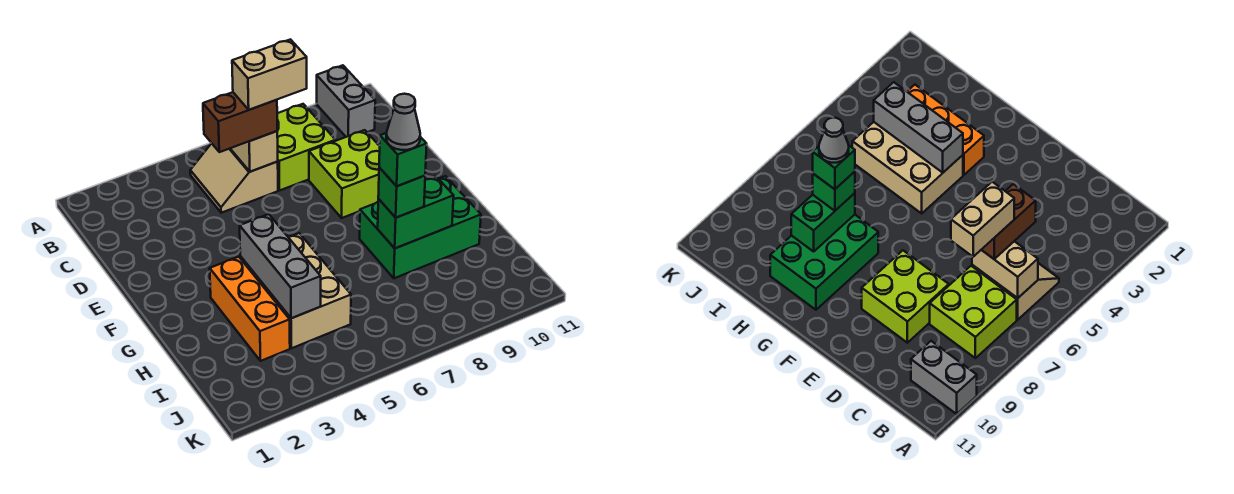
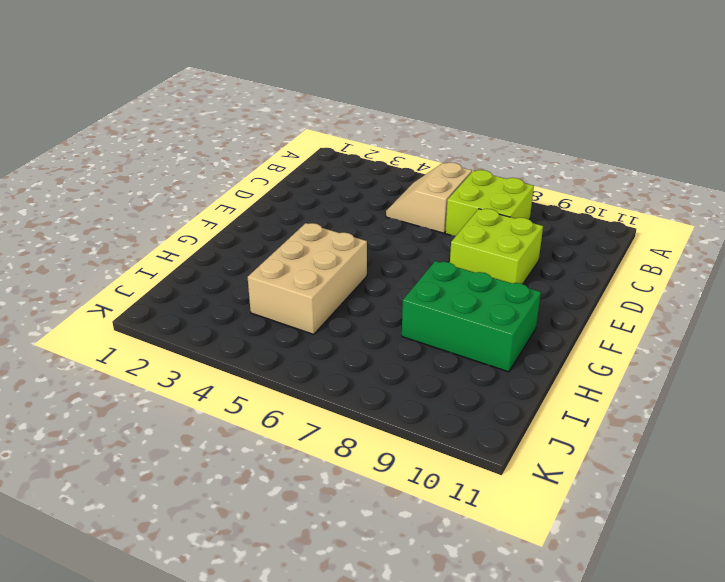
none -> grey brick A10:B10 level 1
none -> orange brick G3:I3 level 1
none -> tan brick B6:C6 level 2

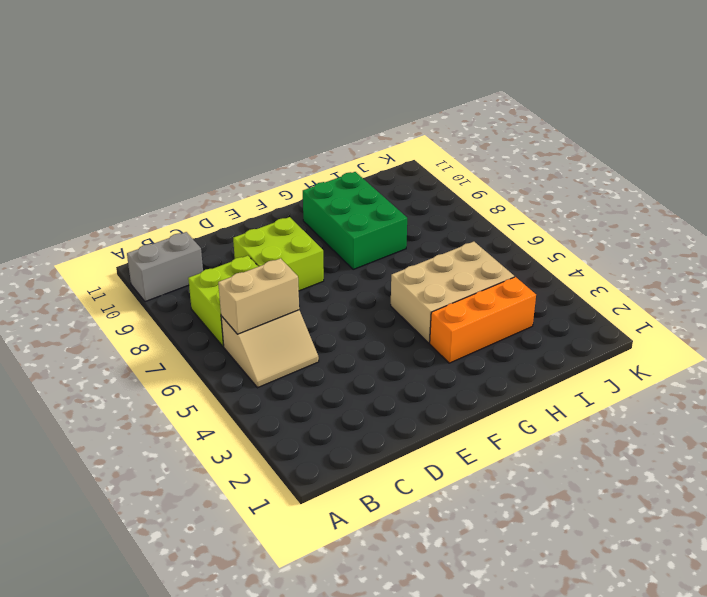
none -> grey brick G4:I4 level 2
none -> green brick H8:H9 level 2
none -> brown brick C5:C6 level 3

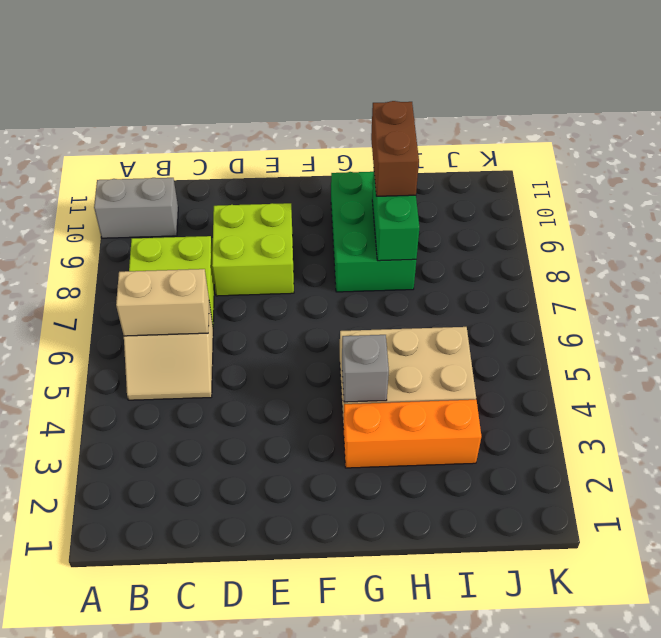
grey brick G4 level 2 -> grey brick G4:I4 level 2
brown brick H9:H10 level 3 -> brown brick C5:C6 level 3
none -> green brick H8 level 3
none -> tan brick C6:C7 level 4
none -> green brick H8 level 4

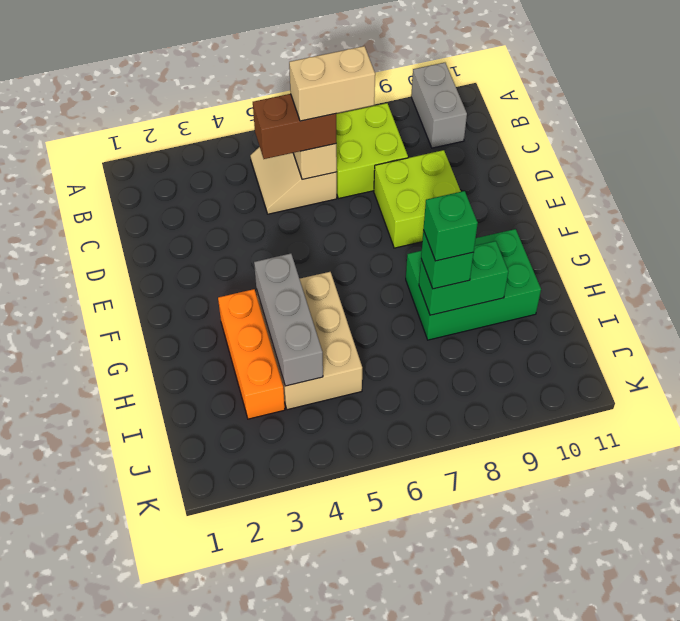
none -> grey cone H8 level 5

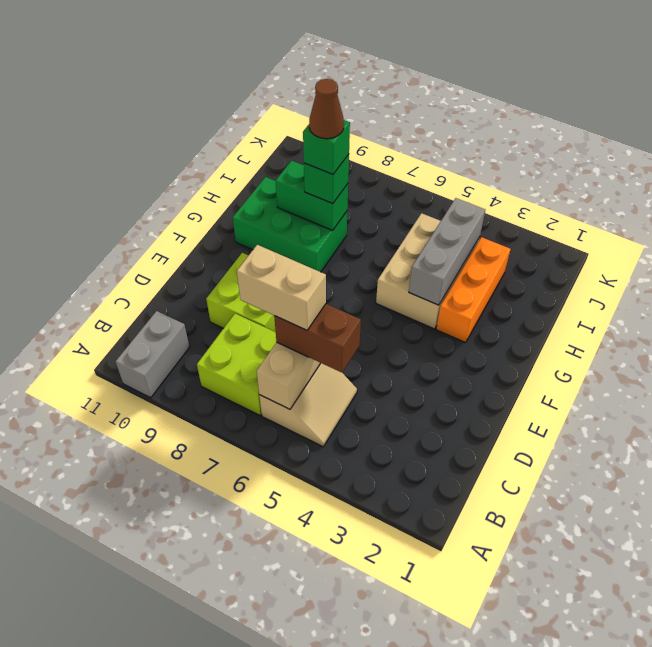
brown cone H8 level 5 -> grey cone H8 level 5

